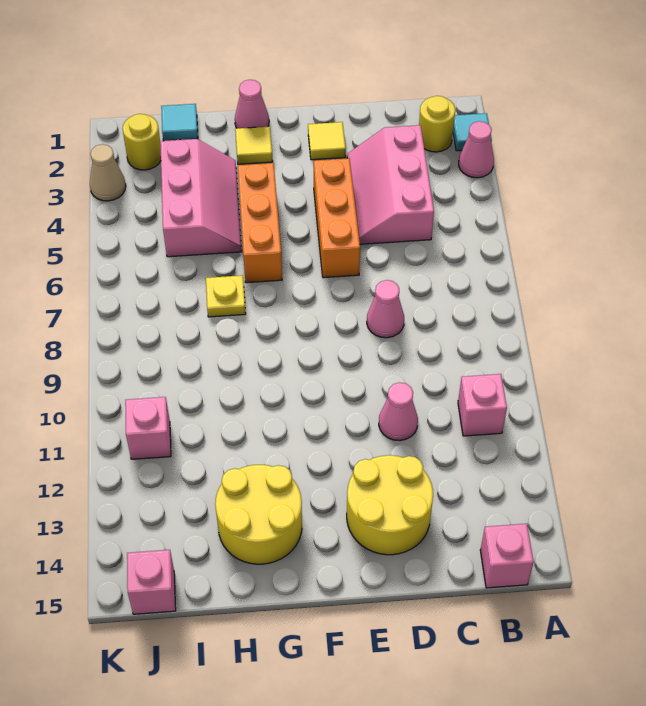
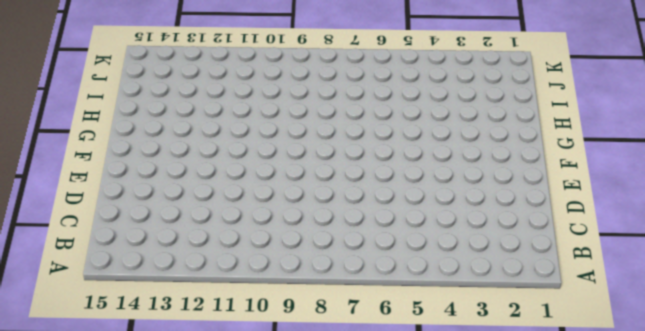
none -> cyan tile A2 level 1
none -> pink cone A3 level 1
none -> yellow round brick B2 level 1

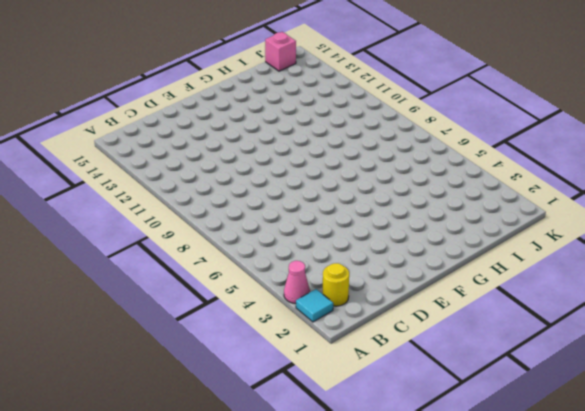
none -> pink brick B11 level 1
none -> pink brick B15 level 1
none -> pink slope C3:D5 level 1 top C

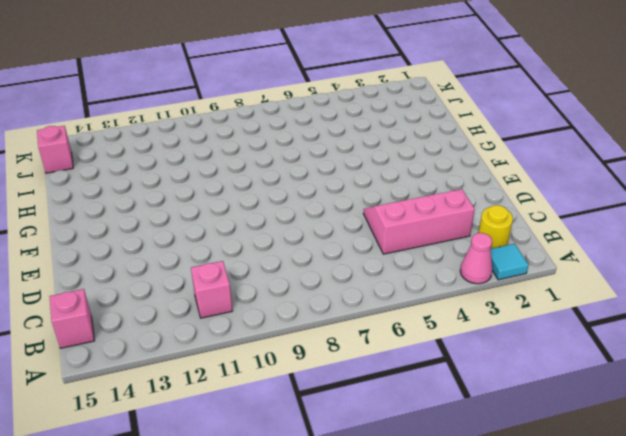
none -> pink cone D8 level 1
none -> pink cone D11 level 1
none -> yellow round brick D13:E14 level 1

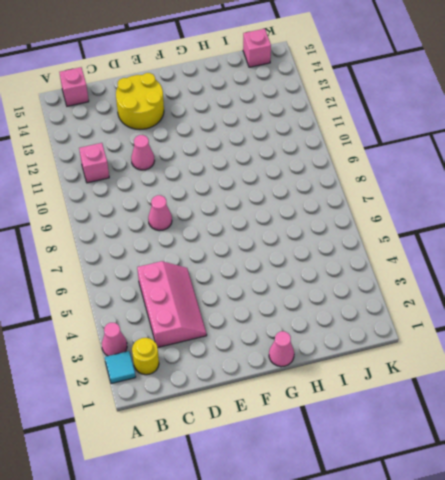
none -> yellow tile E2 level 1
none -> orange brick E4:E6 level 1
none -> yellow tile G2 level 1

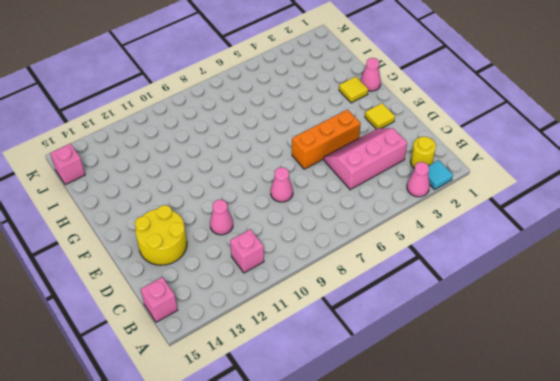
none -> orange brick G4:G6 level 1
none -> yellow round brick G13:H14 level 1
none -> pink slope H3:I5 level 1 top I

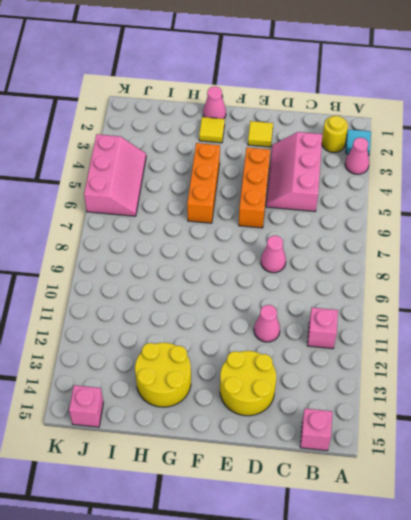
pink slope J4:K6 level 1 top K -> pink slope H3:I5 level 1 top I
none -> yellow plate H7 level 1
none -> cyan tile I1 level 1
none -> yellow round brick J2 level 1

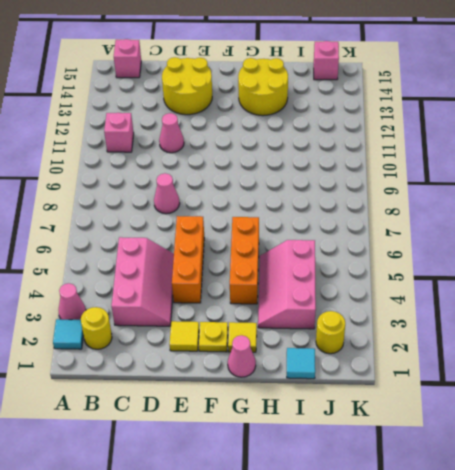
yellow plate F2 level 1 -> yellow plate H7 level 1
none -> pink brick J11 level 1
none -> tan cone K3 level 1

